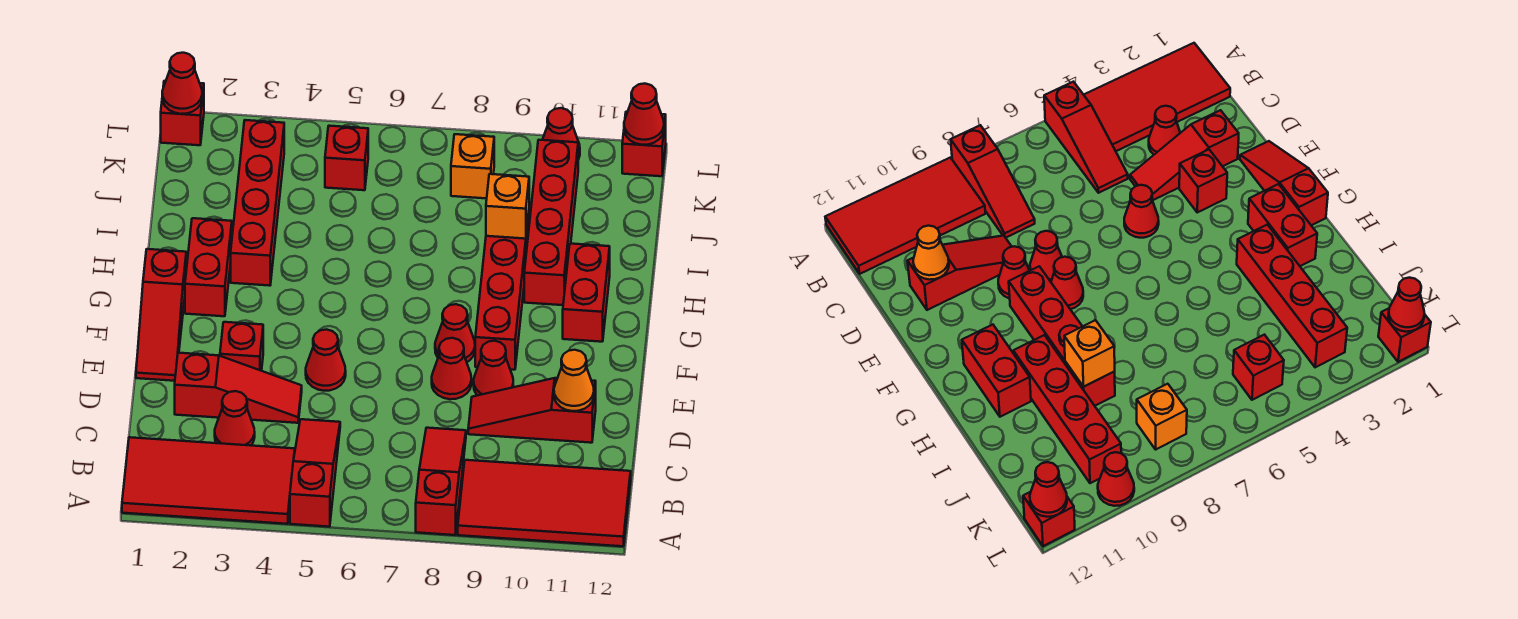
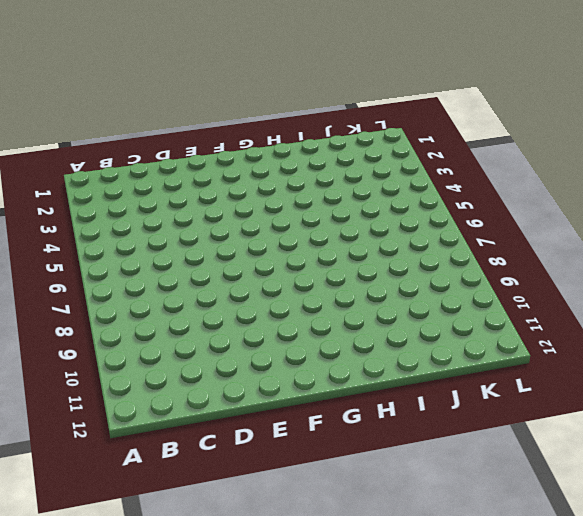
none -> red tile A1:B4 level 1
none -> red slope A5:C5 level 1 top A
none -> red slope A8:C8 level 1 top A

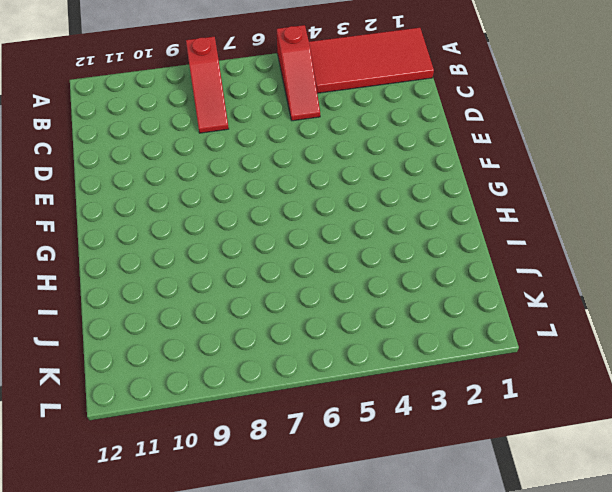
none -> red tile A9:B12 level 1
none -> red cone C3 level 1
none -> red slope D2:D4 level 1 top 2

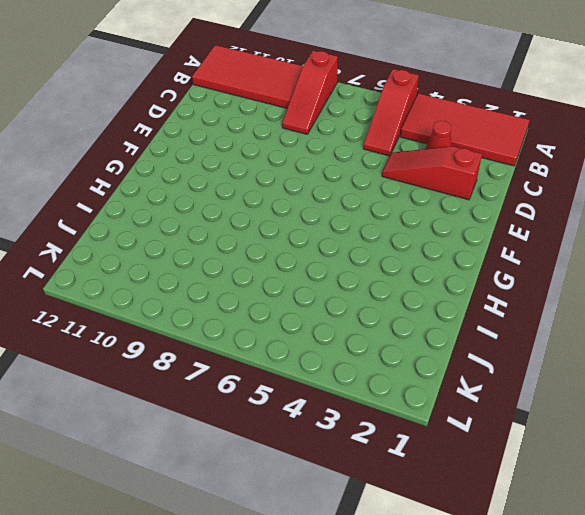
none -> red slope D9:D11 level 1 top 11
none -> red slope E1:G1 level 1 top G
none -> red brick E3 level 1

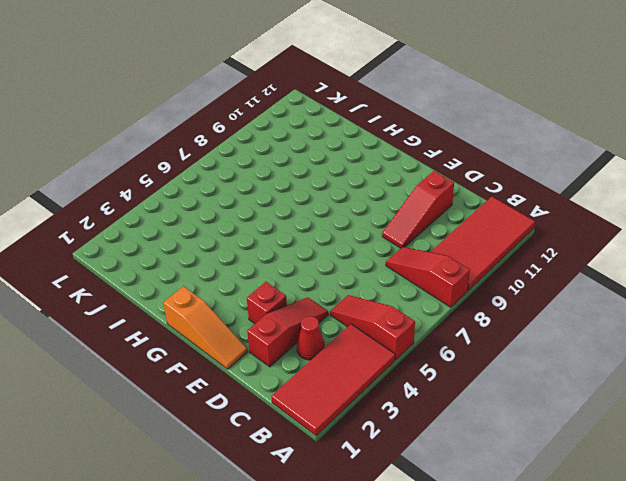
orange slope E1:G1 level 1 top G -> red slope E1:G1 level 1 top G
none -> red cone E5 level 1
none -> red cone E8 level 1
none -> red cone E9 level 1

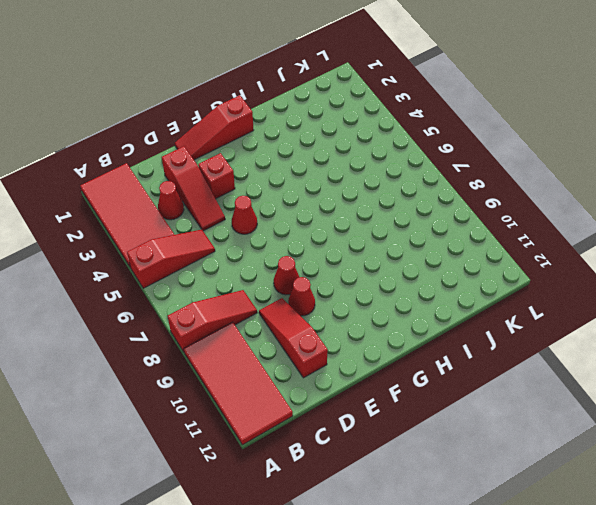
none -> red cone F8 level 1
none -> red brick F9:I9 level 1
none -> red brick G2:H2 level 1

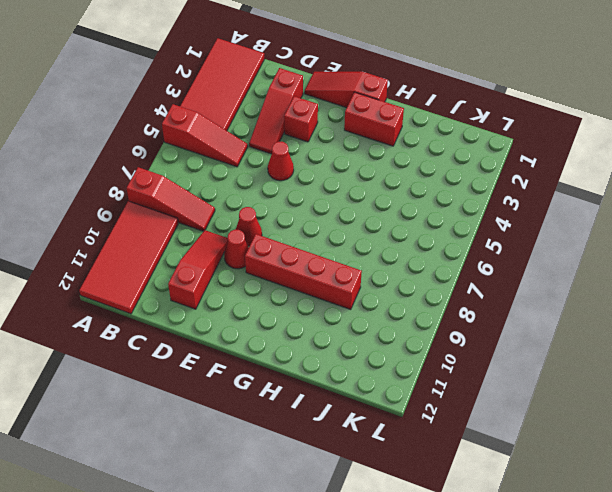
none -> red cone C3 level 1
none -> red cone F8 level 1
none -> red brick G11:H11 level 1

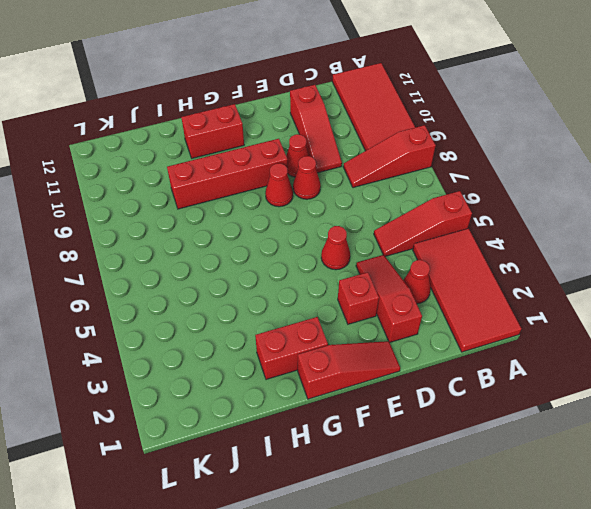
none -> red brick H3:K3 level 1
none -> red brick H10:K10 level 1
none -> red brick K5 level 1

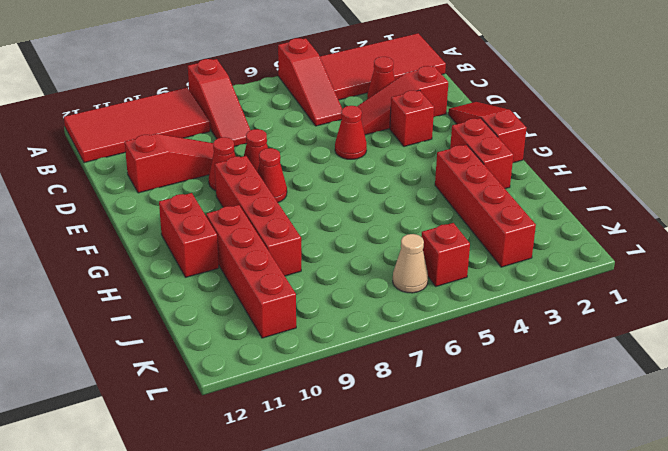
tan cone K6 level 1 -> none
none -> orange brick K8 level 1
none -> red brick L1 level 1
none -> red cone L10 level 1

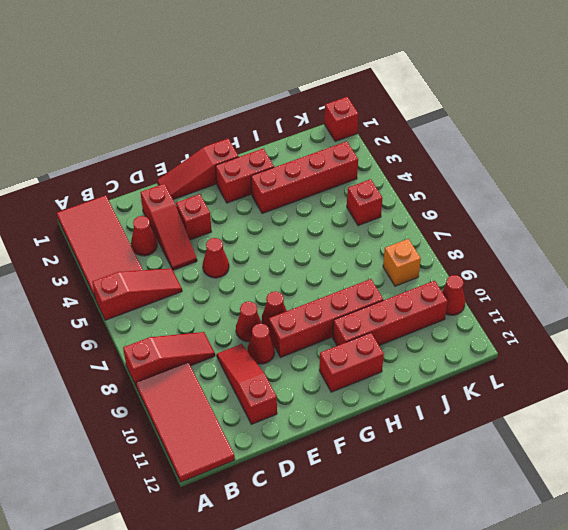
none -> red brick L12 level 1
none -> orange cone D11 level 2
none -> orange brick I9 level 2

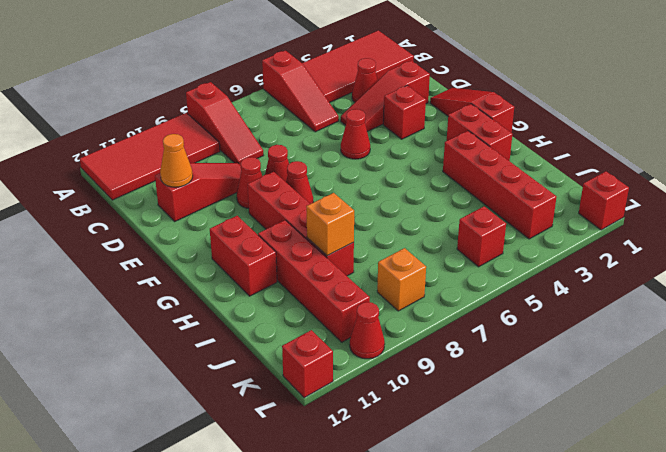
none -> red cone L1 level 2
none -> red cone L12 level 2

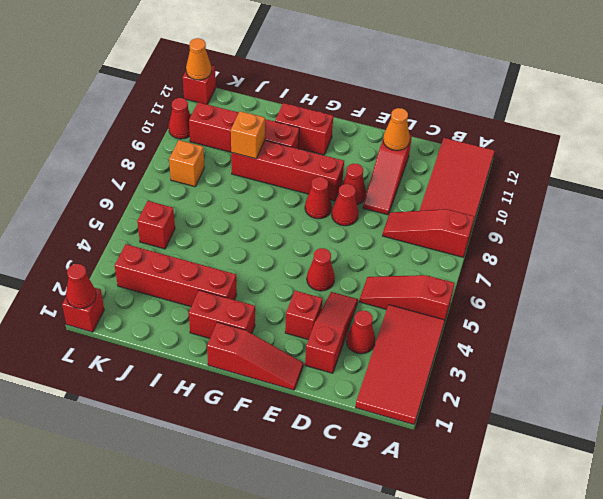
orange cone L12 level 2 -> red cone L12 level 2

